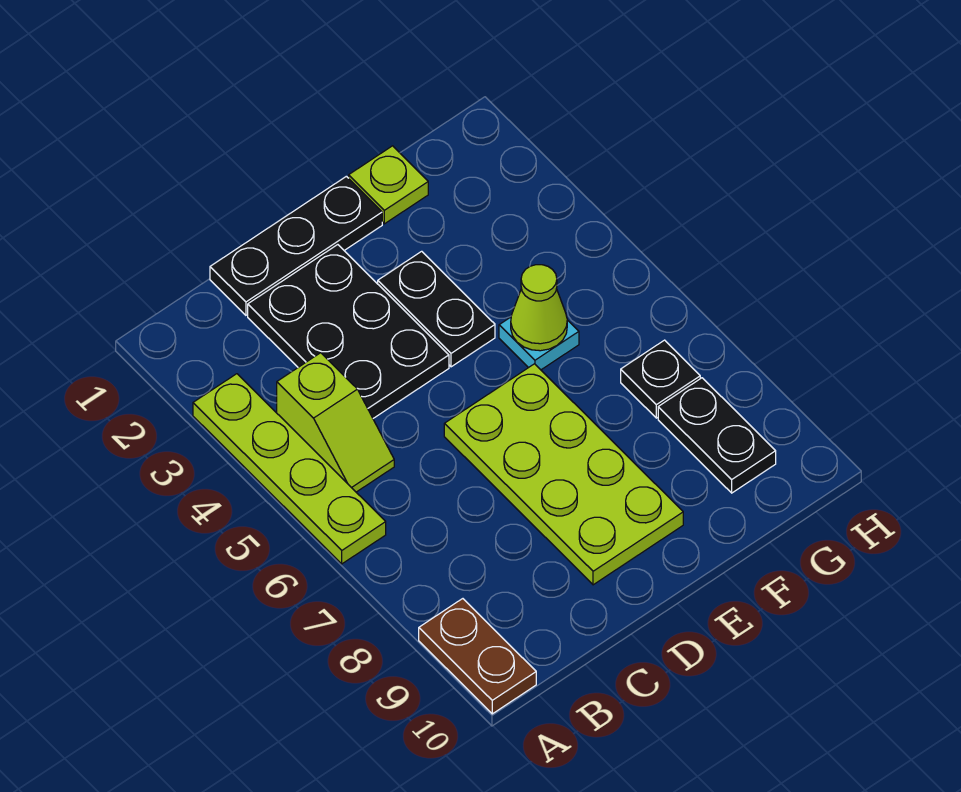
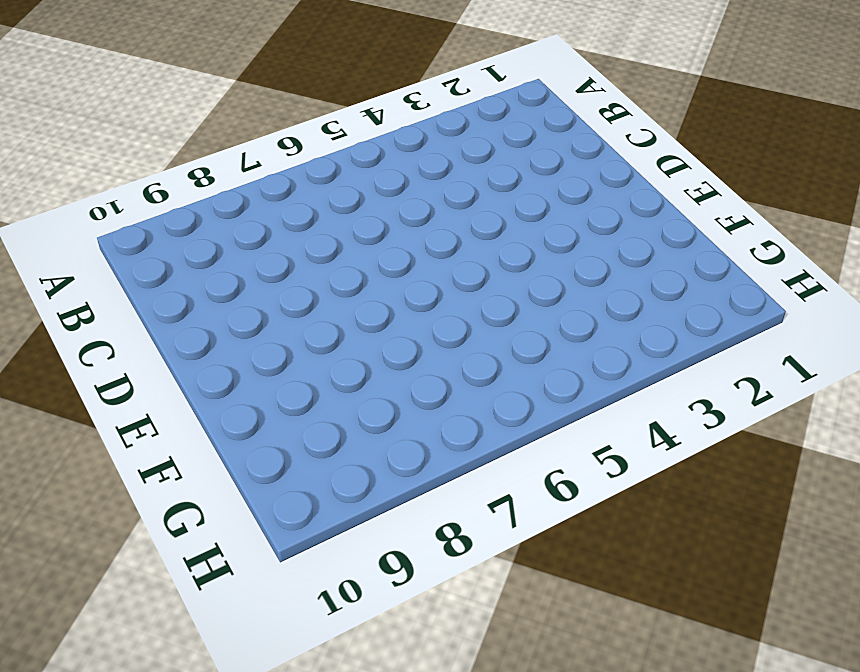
none -> lime plate A3:A6 level 1
none -> brown plate A9:A10 level 1
none -> lime slope B4:B5 level 1 top 4

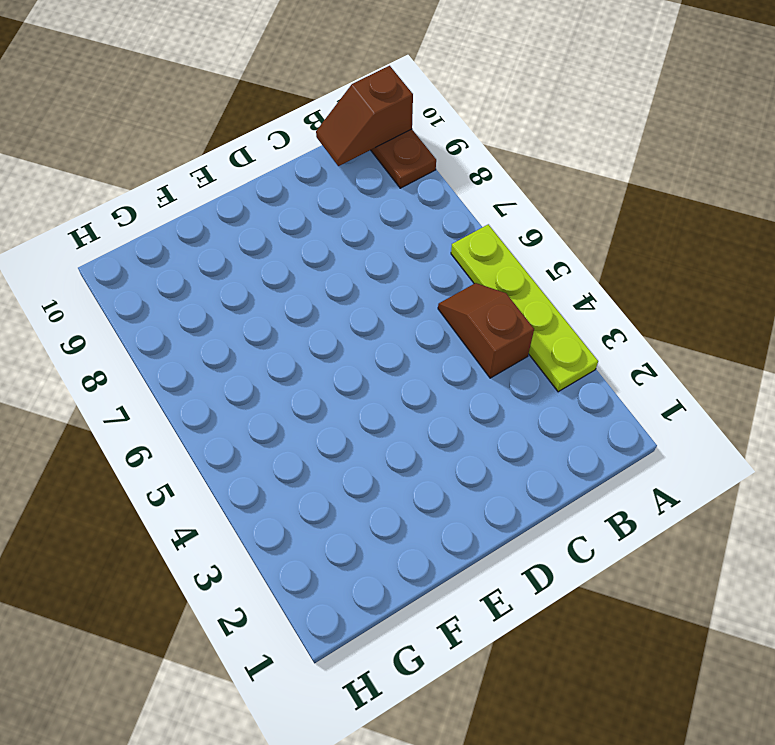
brown slope A10:B10 level 2 top A -> none
brown slope B4:B5 level 1 top 4 -> lime slope B4:B5 level 1 top 4
none -> black plate C1:E1 level 1
none -> black plate C2:D4 level 1
none -> lime plate D6:E9 level 1

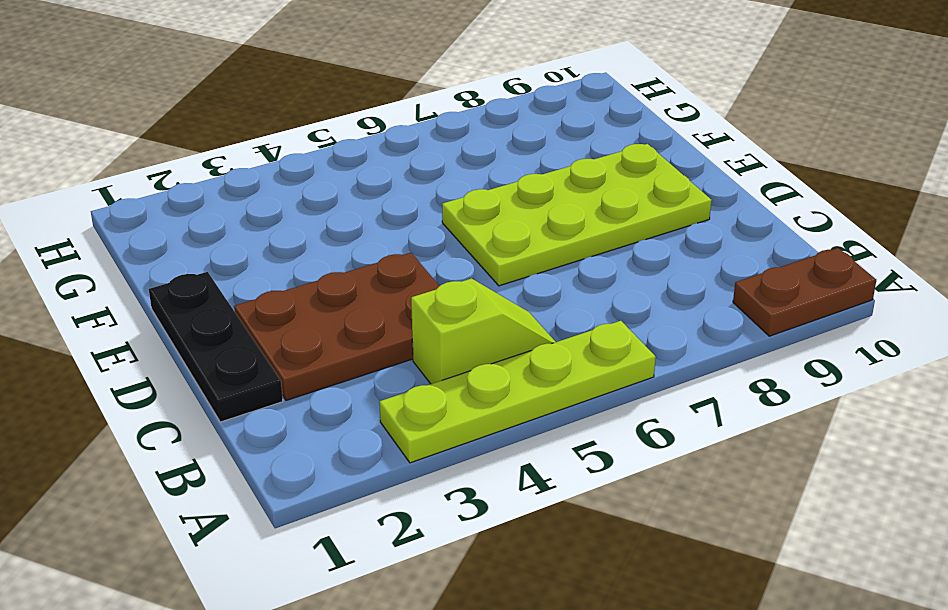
brown plate C2:D4 level 1 -> black plate C2:D4 level 1
none -> black plate E3:E4 level 1
none -> lime plate F1 level 1
none -> cyan plate F5 level 1

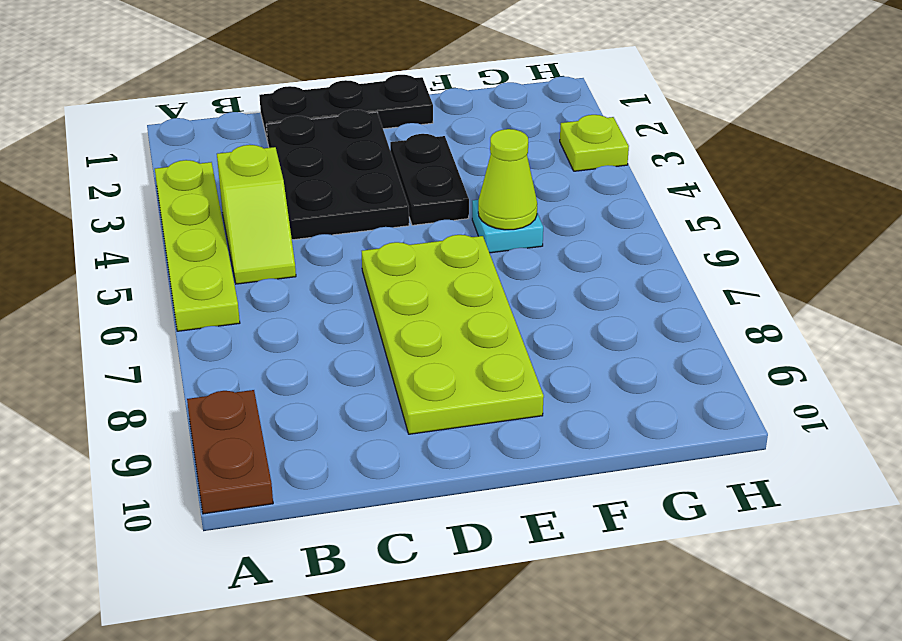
lime plate H3 level 1 -> lime plate F1 level 1
none -> black plate G7 level 1
none -> black plate G8:G9 level 1

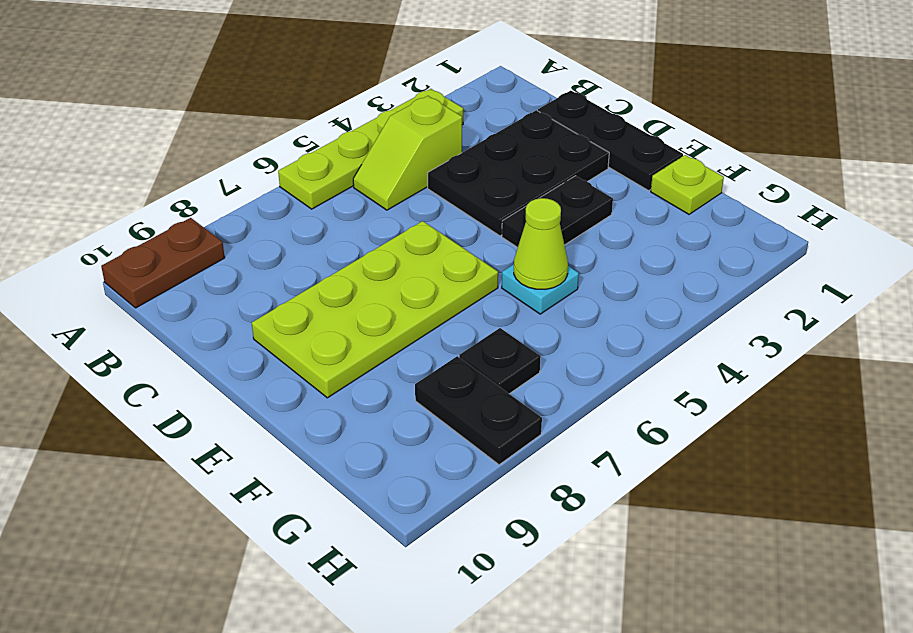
black plate G8:H8 level 1 -> black plate G8:G9 level 1

